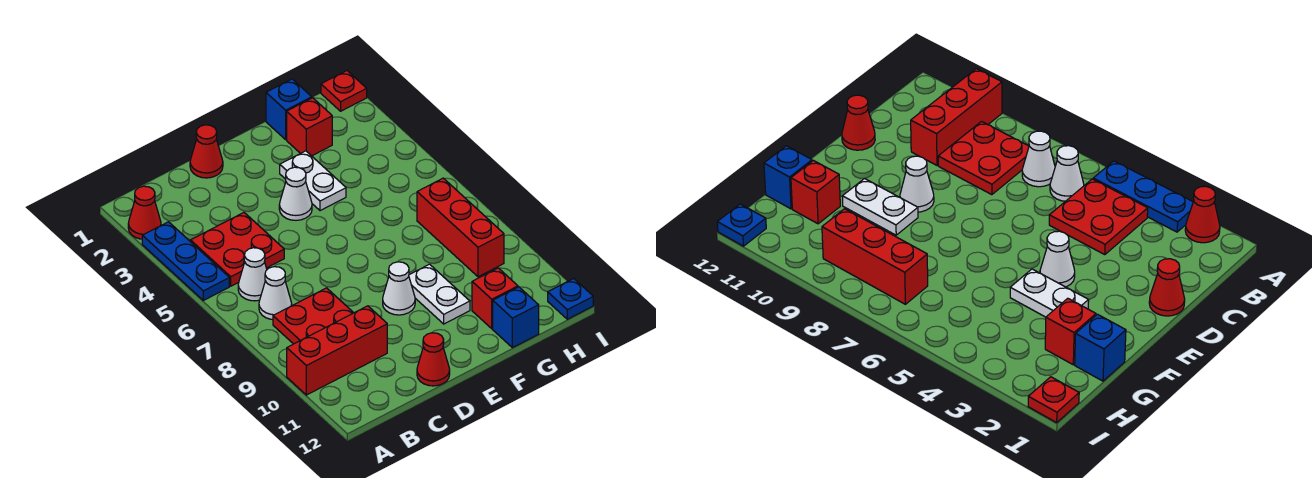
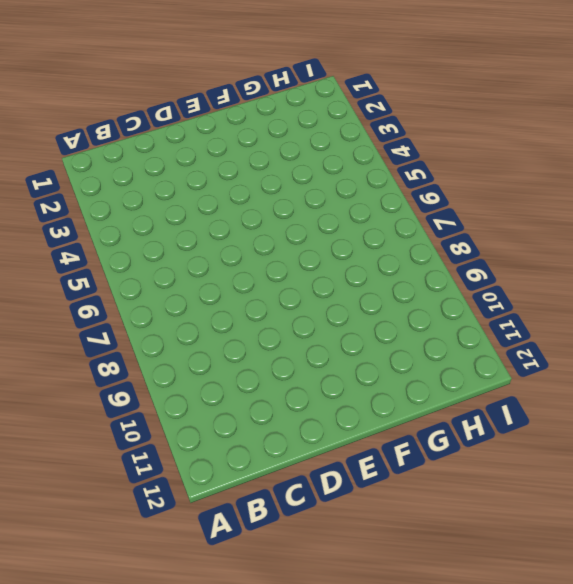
none -> red cone A2 level 1
none -> blue plate A3:A5 level 1
none -> red brick A10:C10 level 1

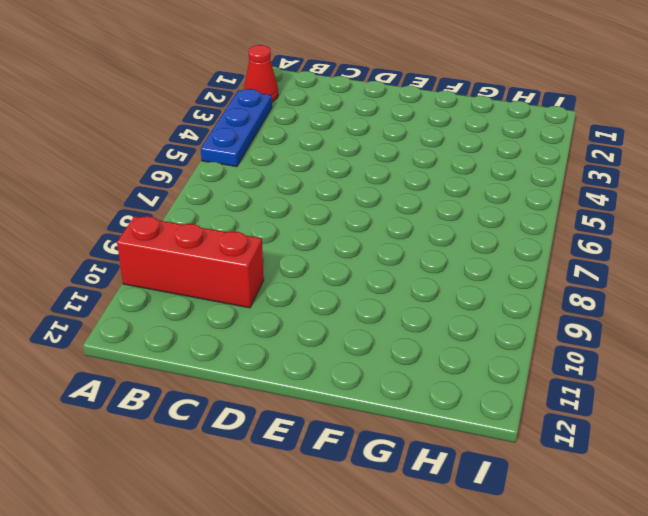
none -> red plate B4:C5 level 1
none -> white cone B6 level 1
none -> white cone B7 level 1

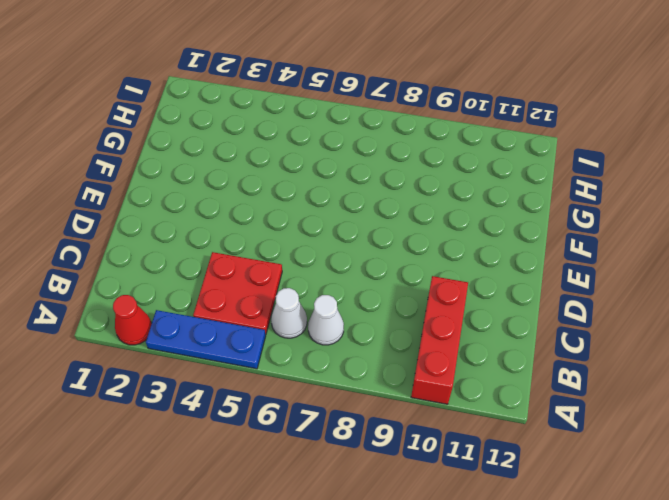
none -> red plate B8:C9 level 1
none -> red cone D1 level 1
none -> red cone D12 level 1

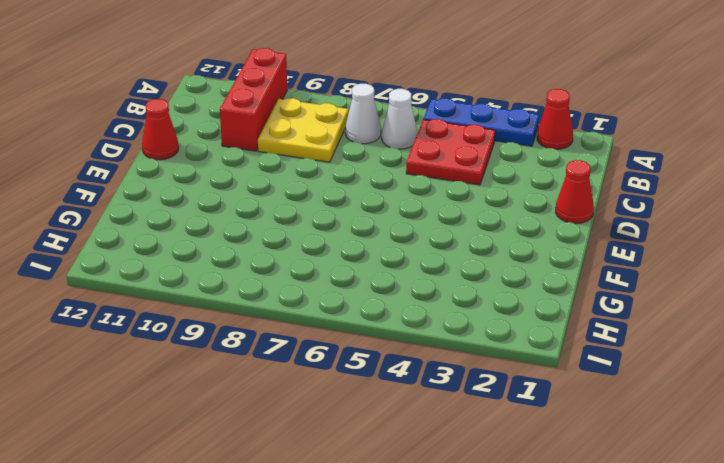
yellow plate B8:C9 level 1 -> red plate B8:C9 level 1
none -> white cone E4 level 1
none -> white cone E9 level 1
none -> white plate F3:F4 level 1

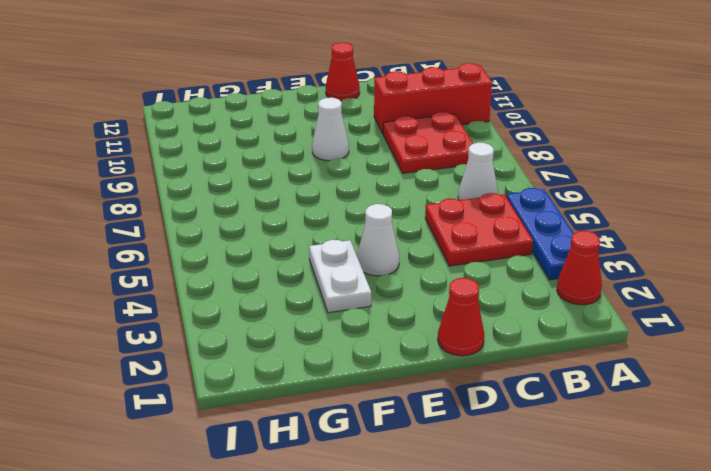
none -> white cone B7 level 1
none -> white plate F9:F10 level 1
none -> blue brick G1 level 1

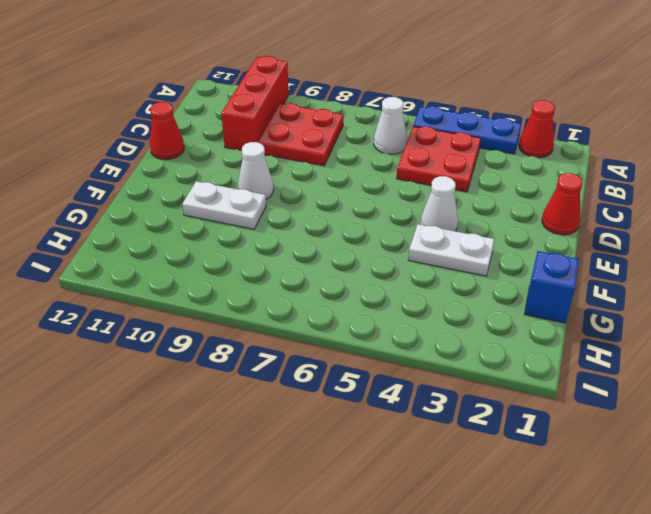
none -> white cone B7 level 1
none -> red brick G2 level 1
none -> red brick G11 level 1

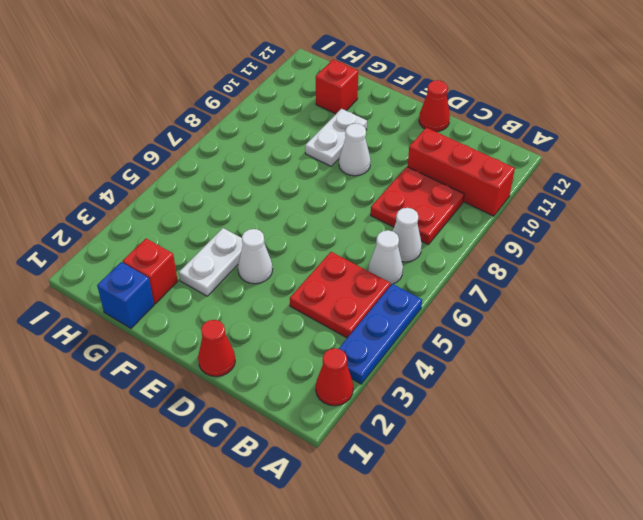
none -> blue brick G12 level 1
none -> red brick H7:H9 level 1
none -> red plate I1 level 1

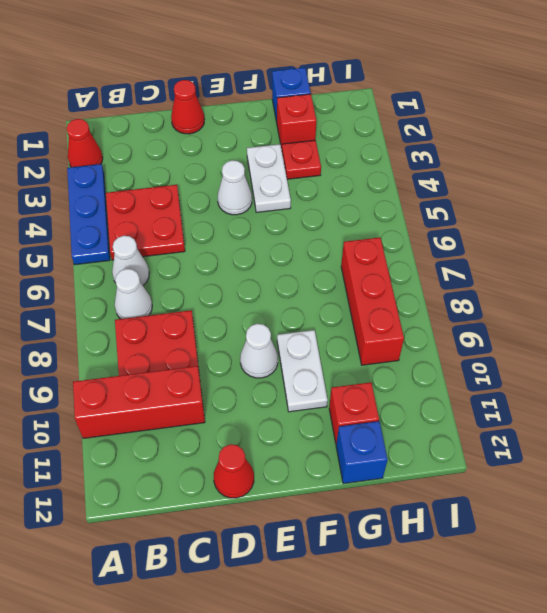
red plate G3 level 1 -> red plate I1 level 1
none -> blue plate I12 level 1

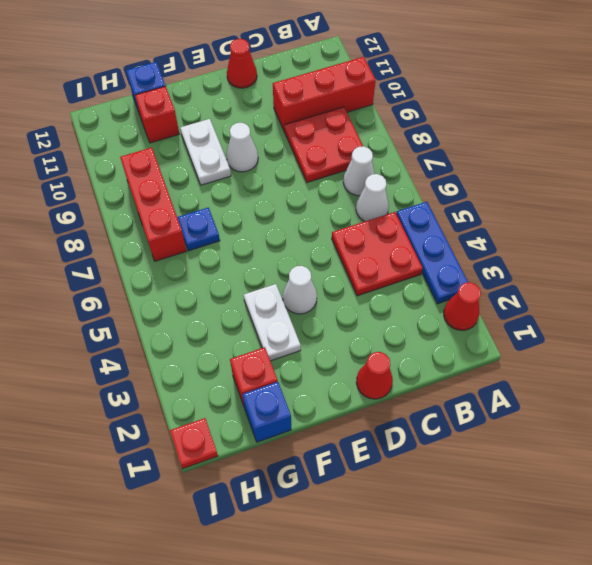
blue plate G7 level 1 -> blue plate I12 level 1

